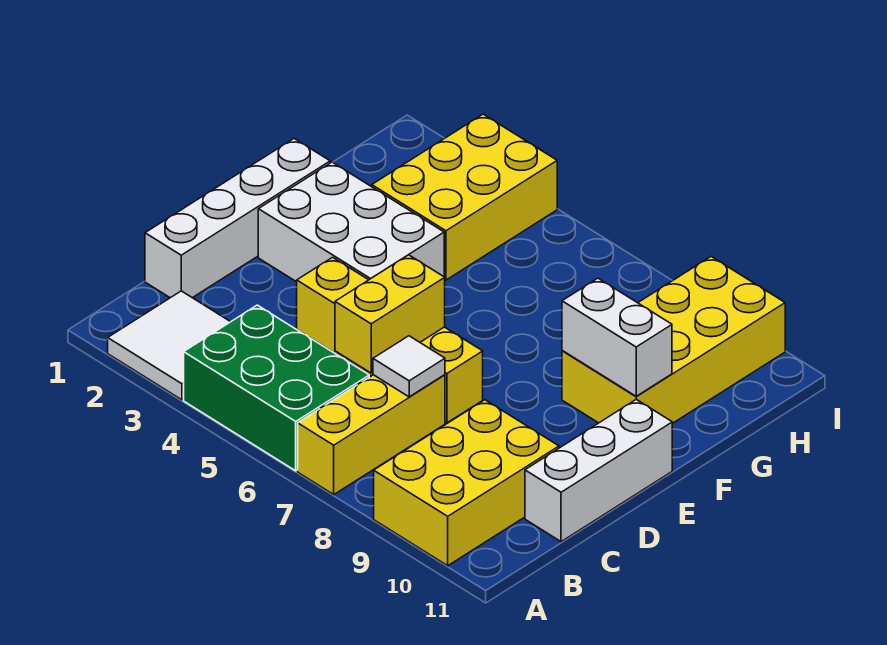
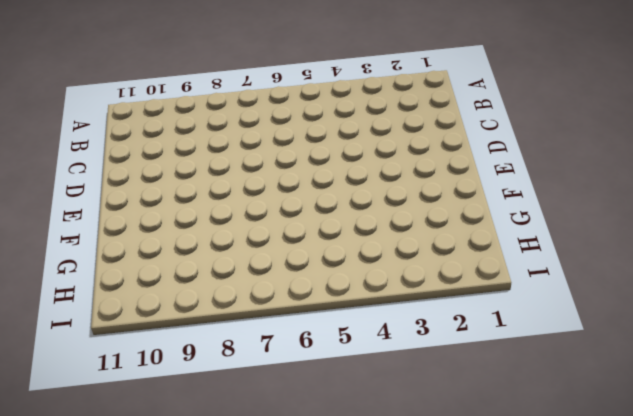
none -> white tile A2:B3 level 1
none -> green brick A4:B6 level 1
none -> yellow brick A7:C7 level 1

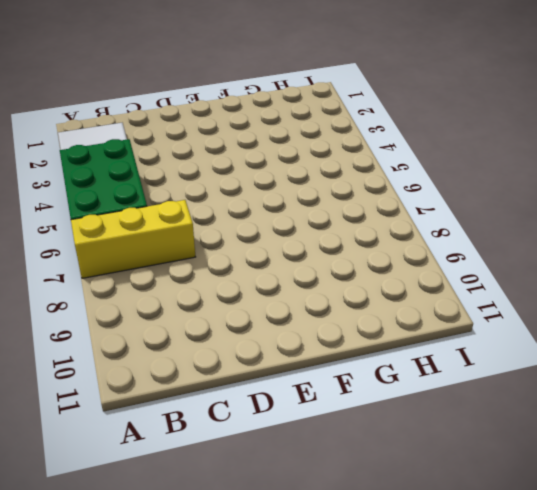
none -> yellow brick A9:C10 level 1
none -> white brick C1:F1 level 1
none -> white brick C11:E11 level 1

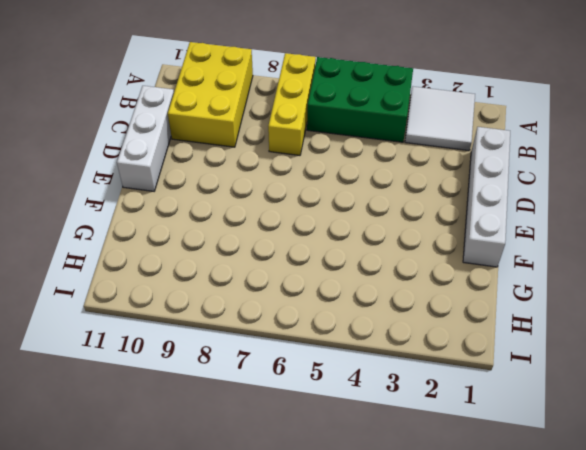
none -> yellow brick D4:D7 level 1
none -> white brick E2:F4 level 1
none -> yellow brick F9:I10 level 1

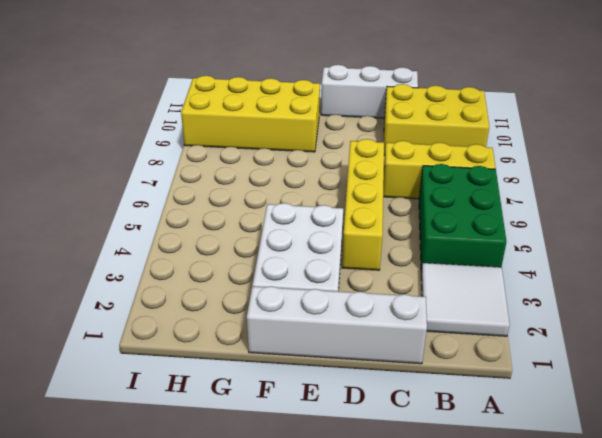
none -> yellow brick G3:I4 level 1
none -> yellow brick C6:D6 level 2
none -> white tile C7 level 2

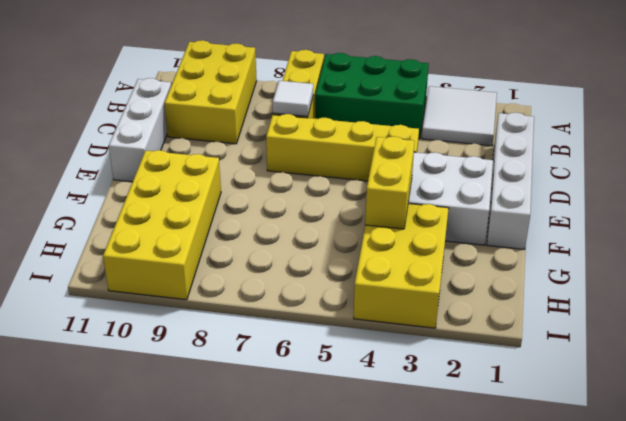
yellow brick F4:G4 level 2 -> yellow brick C6:D6 level 2
none -> white brick F9:F10 level 2

